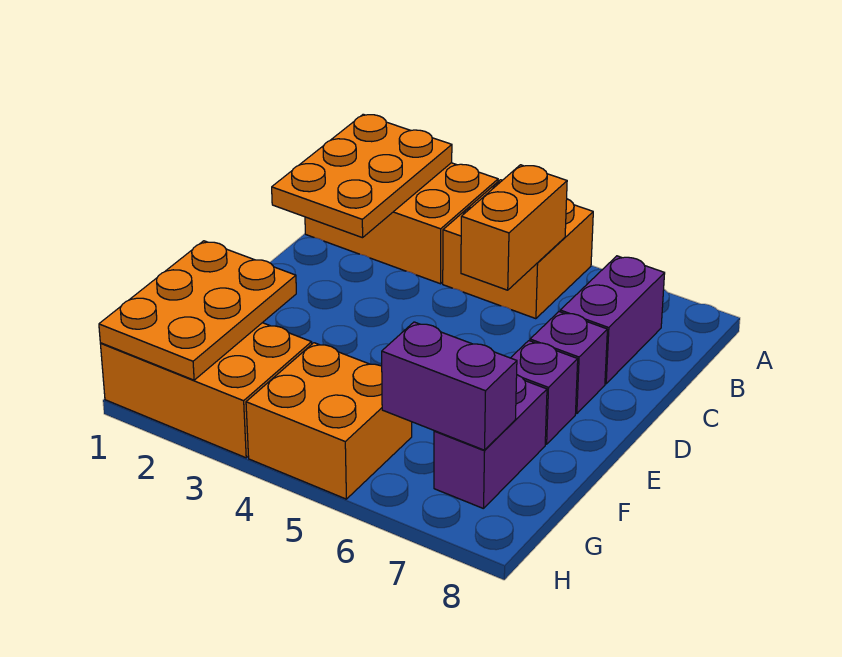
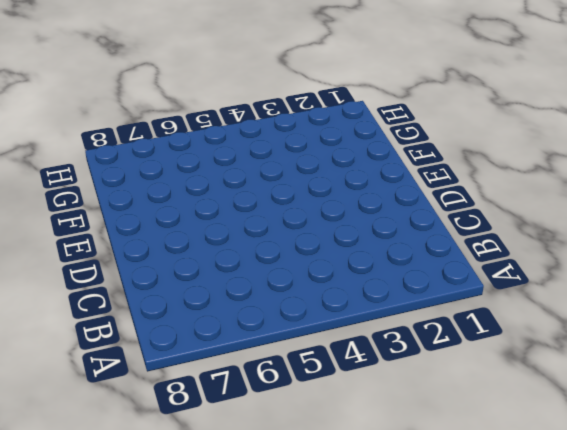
none -> orange brick A1:B3 level 1
none -> orange brick A4:B5 level 1
none -> purple brick B7:C7 level 1

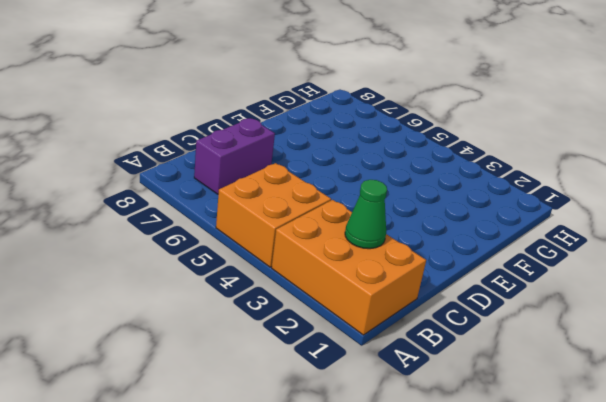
green cone B2 level 2 -> orange plate A1:C2 level 2
none -> purple brick D7 level 1
none -> purple brick E7 level 1
none -> purple brick F7:G7 level 1

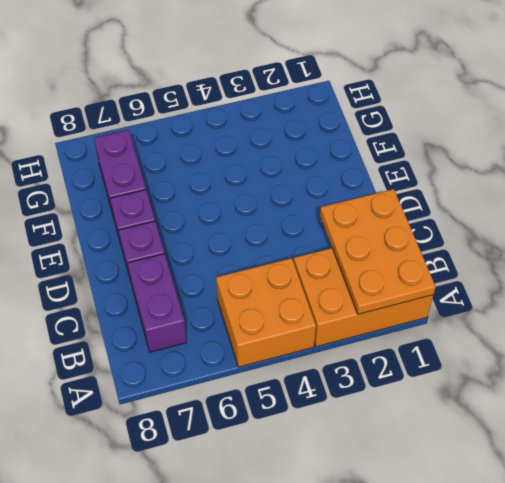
none -> orange brick G1:H3 level 1
none -> orange brick G4:H5 level 1
none -> orange brick B5:C5 level 2

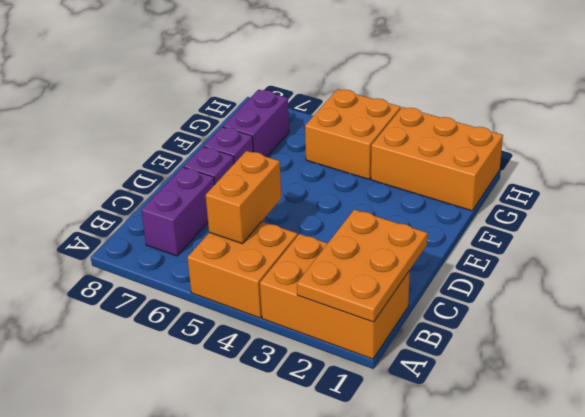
none -> orange plate F1:H2 level 2
none -> purple brick G6:G7 level 2

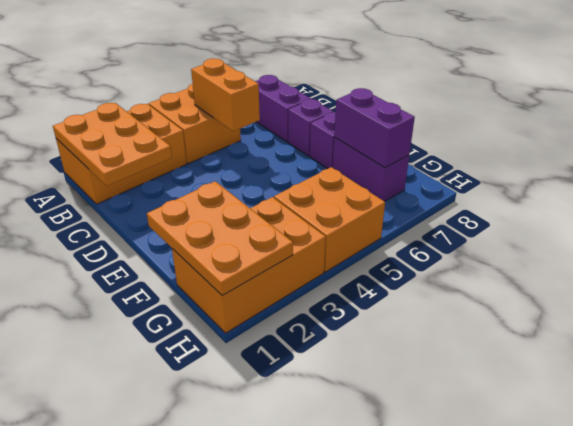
purple brick F7:G7 level 2 -> purple brick G6:G7 level 2

